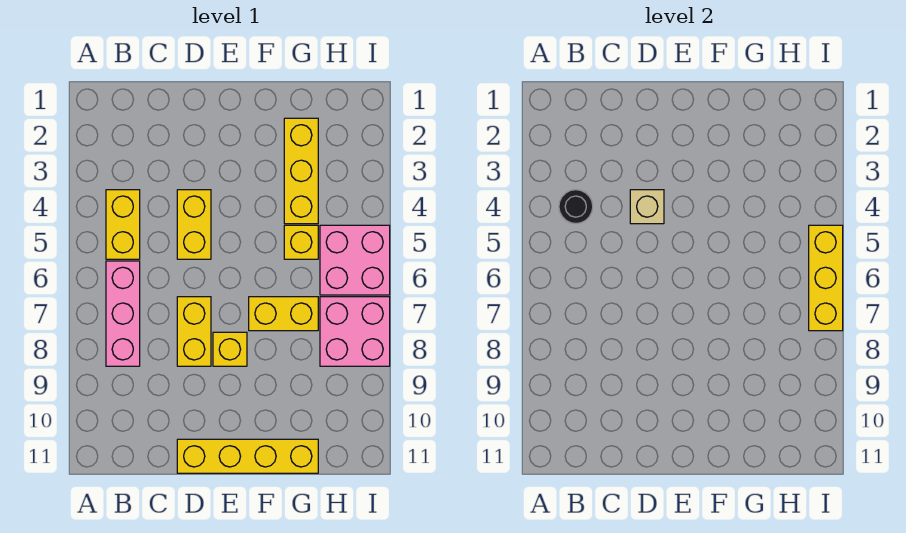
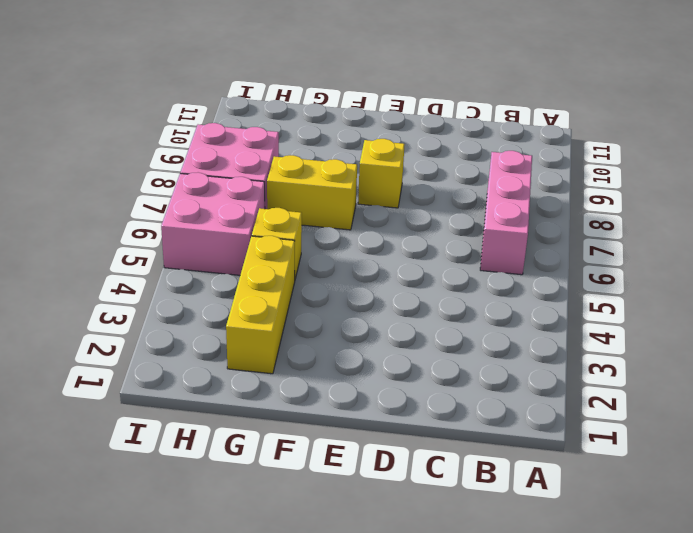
none -> yellow brick B4:B5 level 1
none -> yellow brick D4:D5 level 1
none -> yellow brick D7:D8 level 1

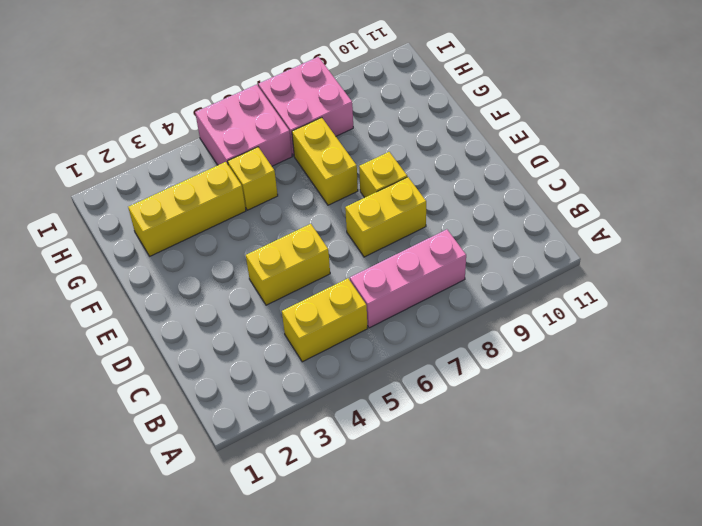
none -> yellow brick D11:G11 level 1
none -> black round brick B4 level 2
none -> tan brick D4 level 2

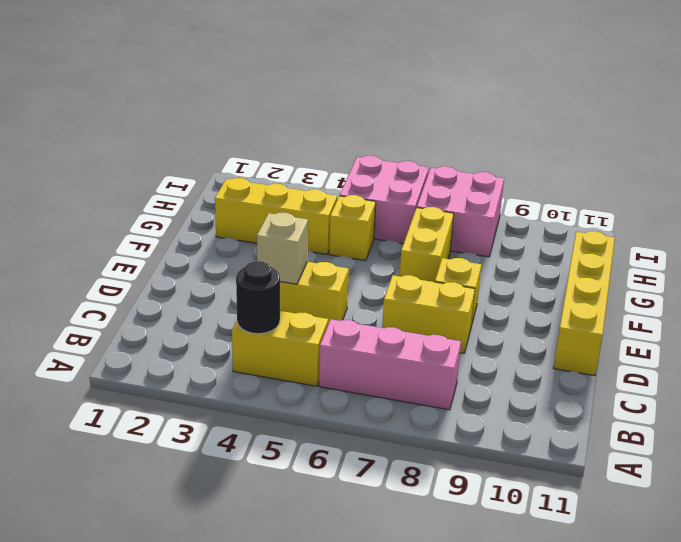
none -> yellow brick I5:I7 level 2

